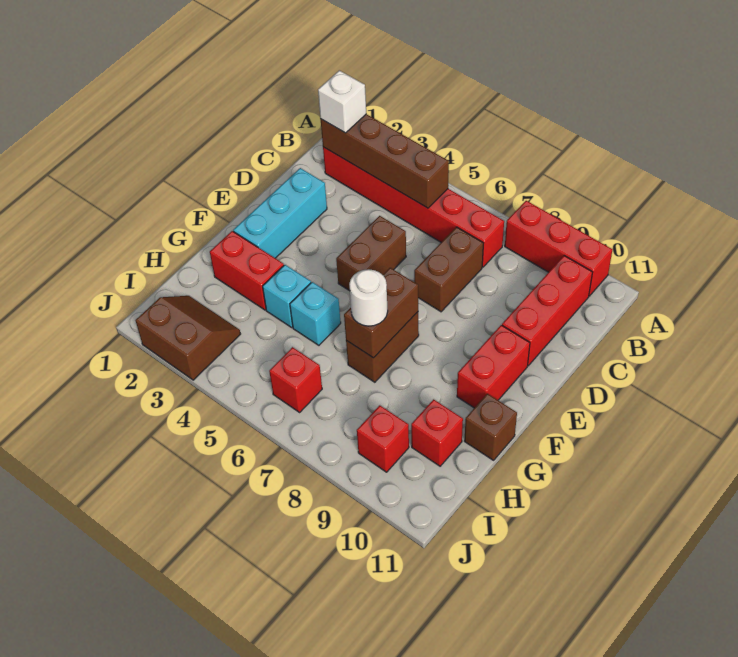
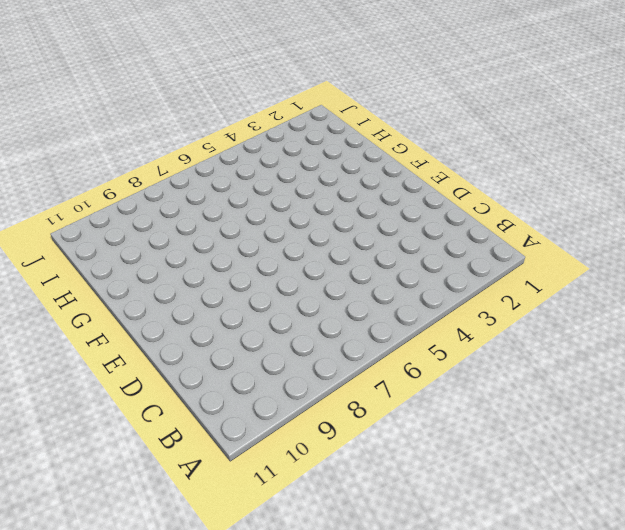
none -> red brick A8:A10 level 1
none -> red brick B2:B7 level 1
none -> red brick B10:D10 level 1

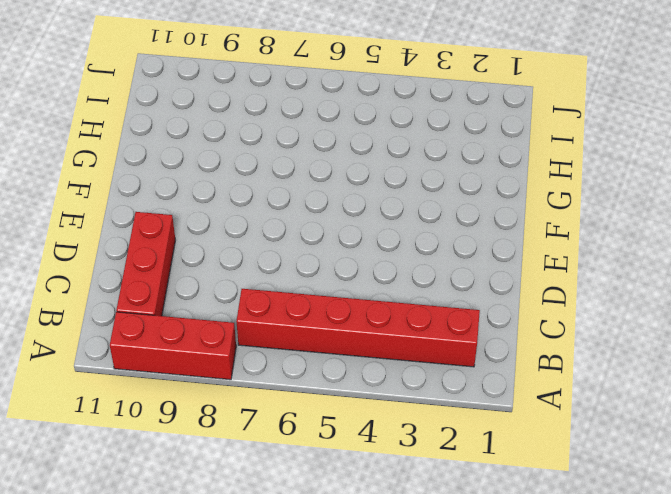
none -> brown brick C7:D7 level 1
none -> cyan brick D2:F2 level 1
none -> brown brick D5:E5 level 1

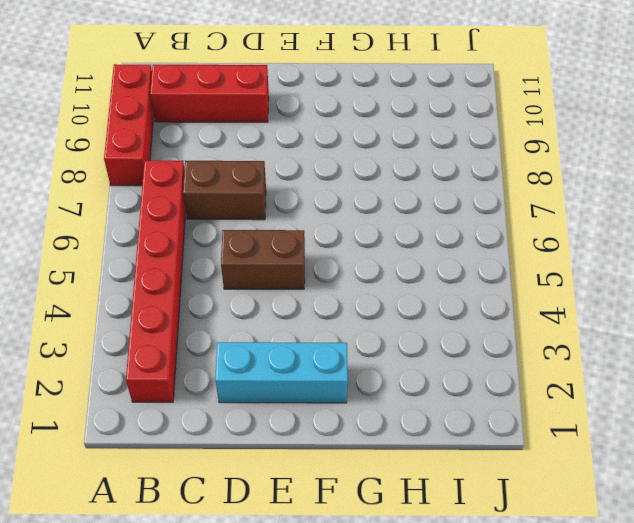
none -> red brick E10:F10 level 1
none -> brown brick F7:G7 level 1
none -> red brick G2:G3 level 1

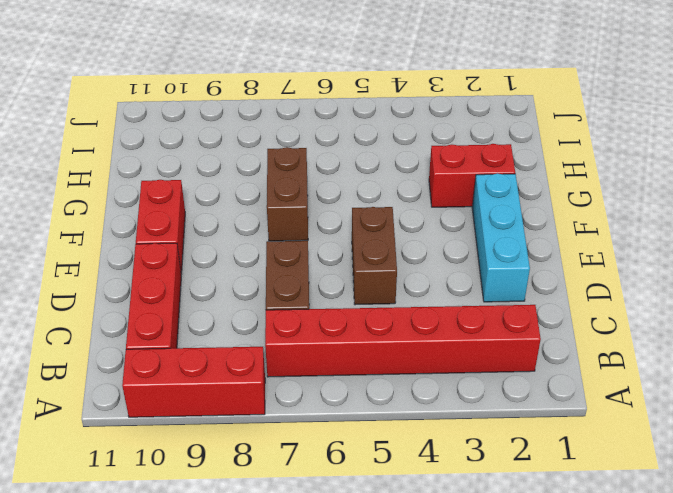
none -> cyan brick G4 level 1
none -> cyan brick G5 level 1
none -> brown brick G11 level 1

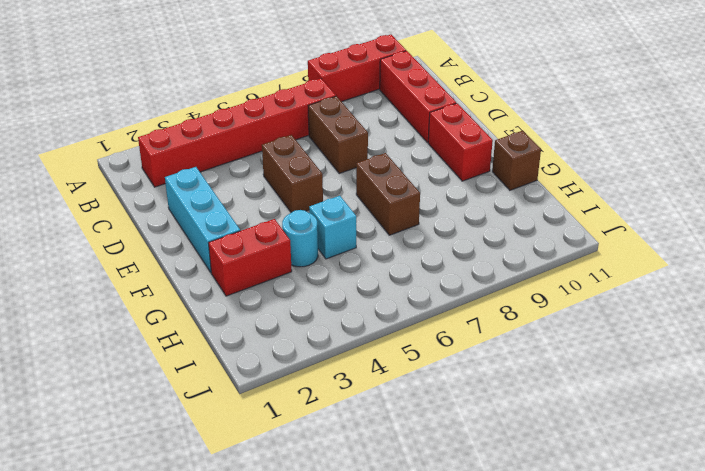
cyan round brick G4 level 1 -> cyan brick G4 level 1
none -> red brick H10 level 1
none -> brown slope I2:J3 level 1 top J
none -> red brick I6 level 1

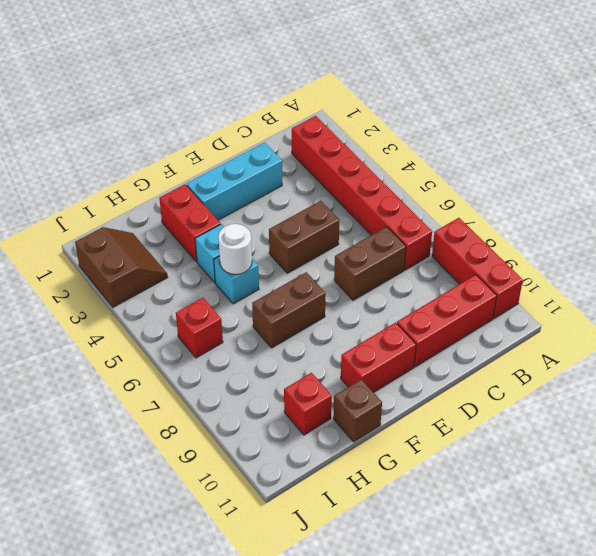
white round brick G5 level 2 -> white round brick G7 level 3
none -> red brick I9 level 1
none -> brown brick B2:B5 level 2
none -> brown brick F7:G7 level 2

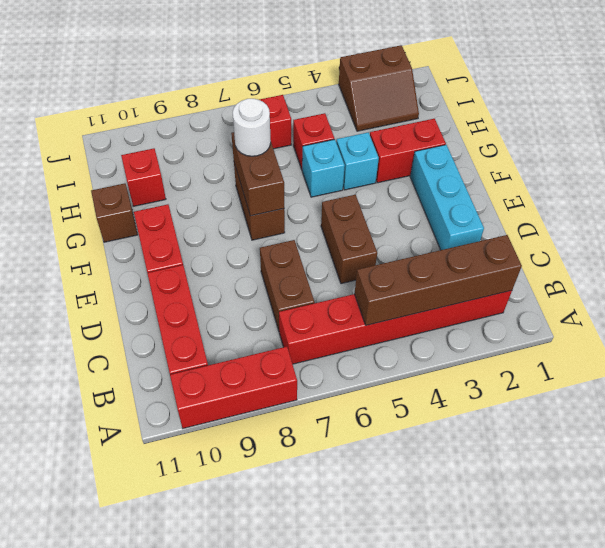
red brick H5 level 1 -> red brick I9 level 1
none -> white brick B2 level 3

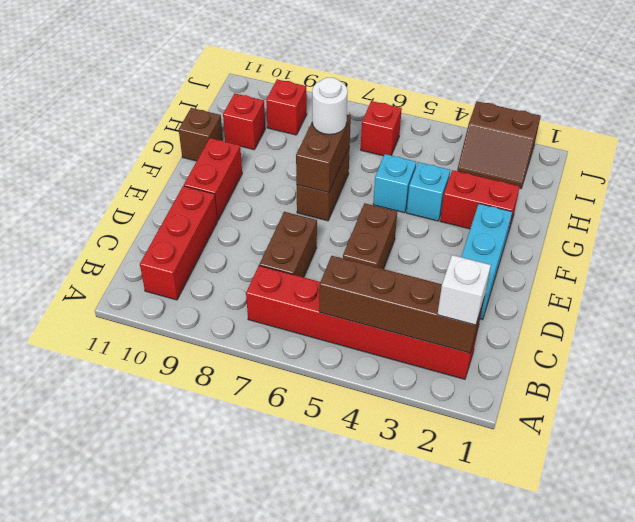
none -> red brick A8:A10 level 1

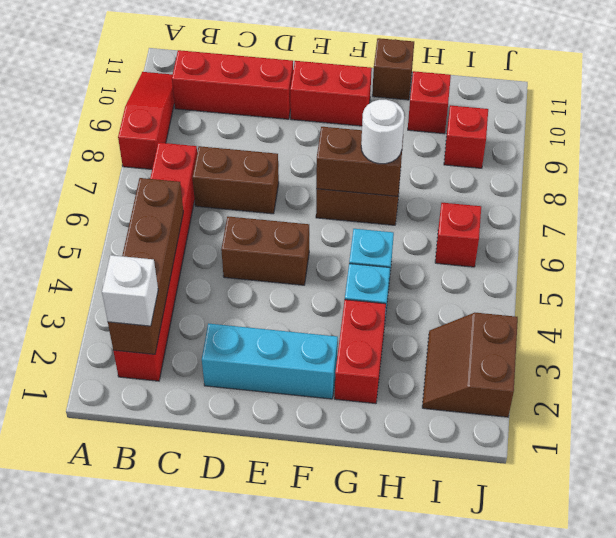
red slope A8:A10 level 1 top 8 -> red brick A8:A10 level 1

